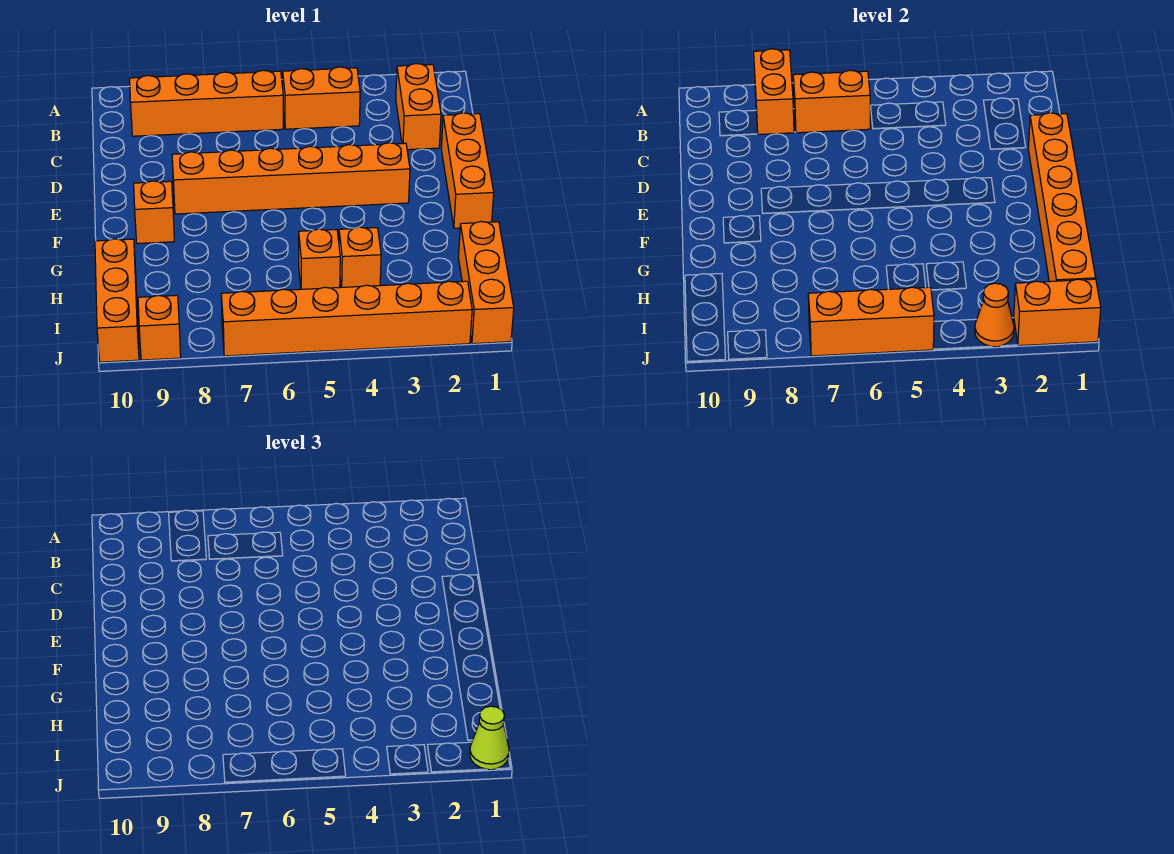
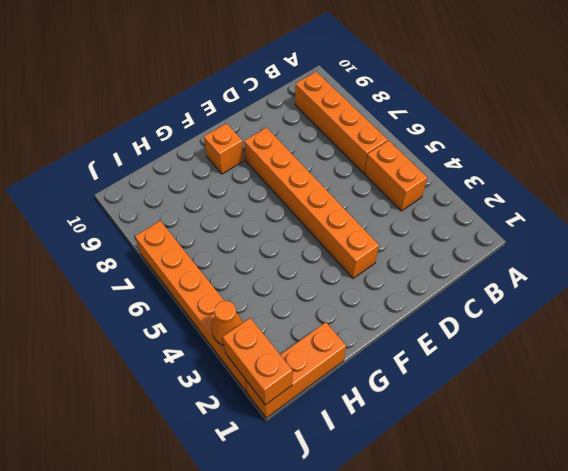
none -> orange brick B2:C2 level 1
none -> orange brick D1:F1 level 1
none -> orange brick H4 level 1

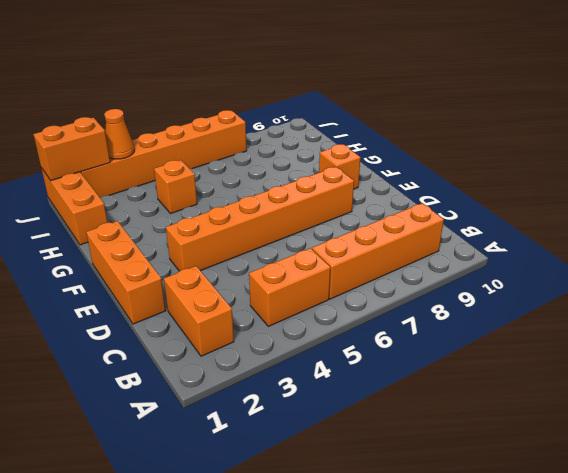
none -> orange brick H5 level 1
none -> orange brick H10:J10 level 1
none -> orange brick J9 level 1

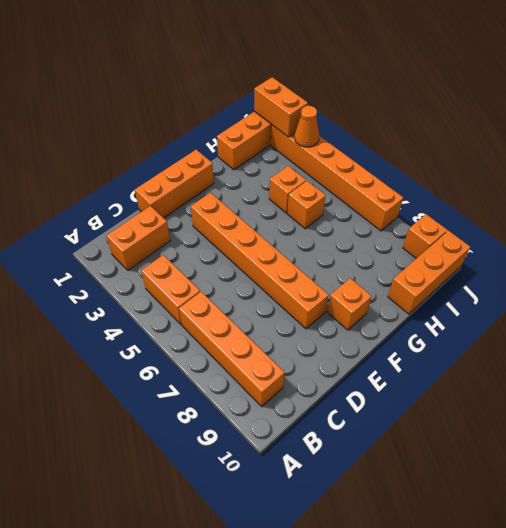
none -> orange brick A8:B8 level 2
none -> orange brick B6:B7 level 2
none -> orange brick D1:I1 level 2

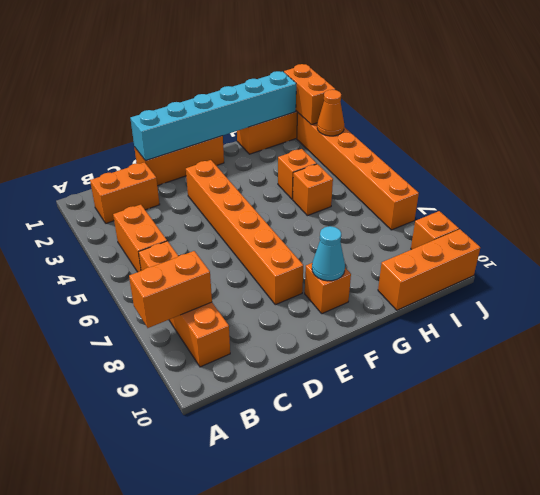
cyan brick D1:I1 level 2 -> orange brick D1:I1 level 2
cyan cone F9 level 2 -> none
none -> orange brick B6:B7 level 2
none -> orange brick J5:J7 level 2
none -> lime cone J1 level 3

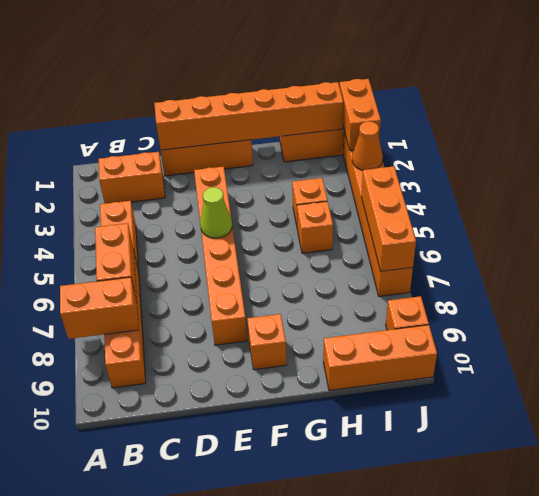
lime cone E5 level 2 -> lime cone J1 level 3

